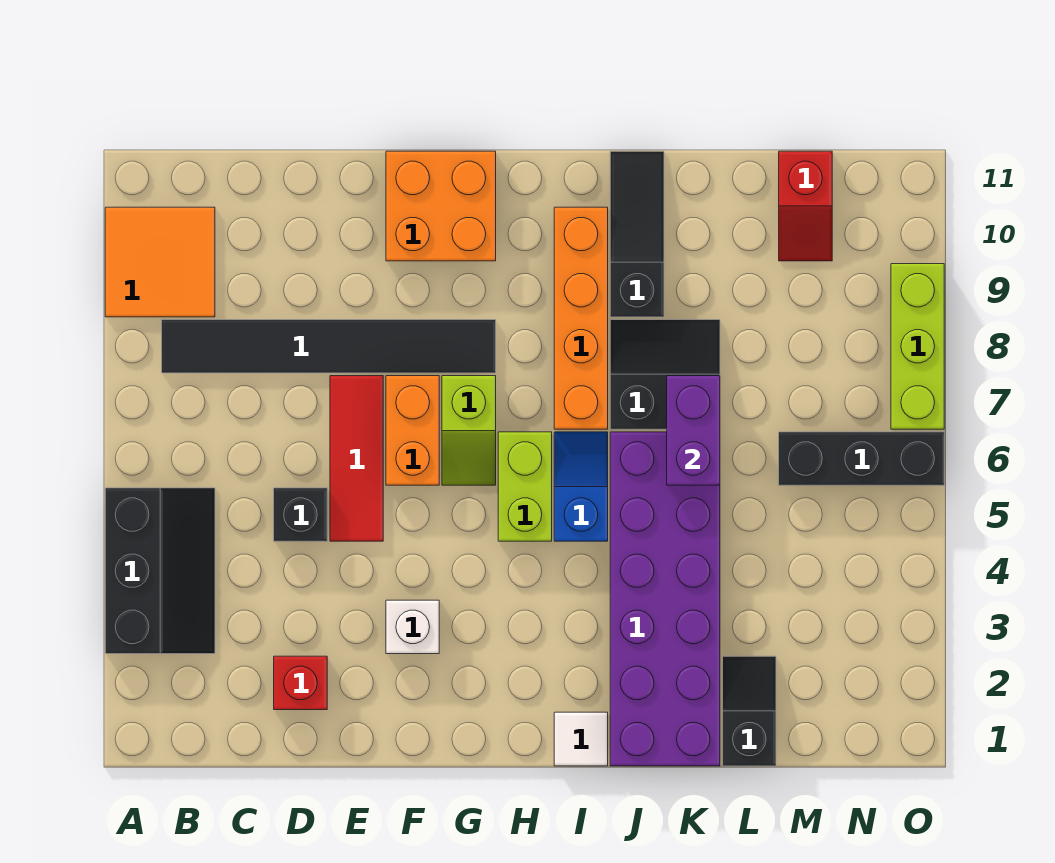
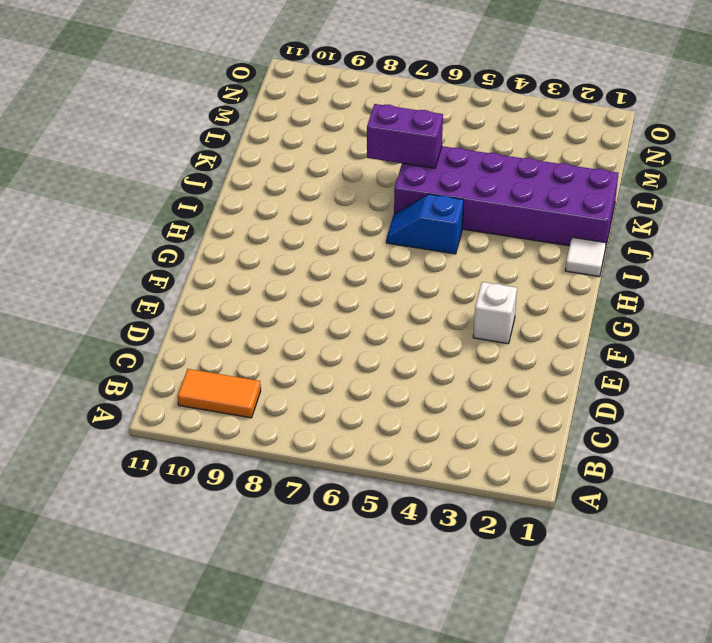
orange tile B9:B10 level 1 -> orange tile A9:B10 level 1
none -> black slope A3:B5 level 1 top A
none -> black tile B8:G8 level 1
none -> red brick D2 level 1

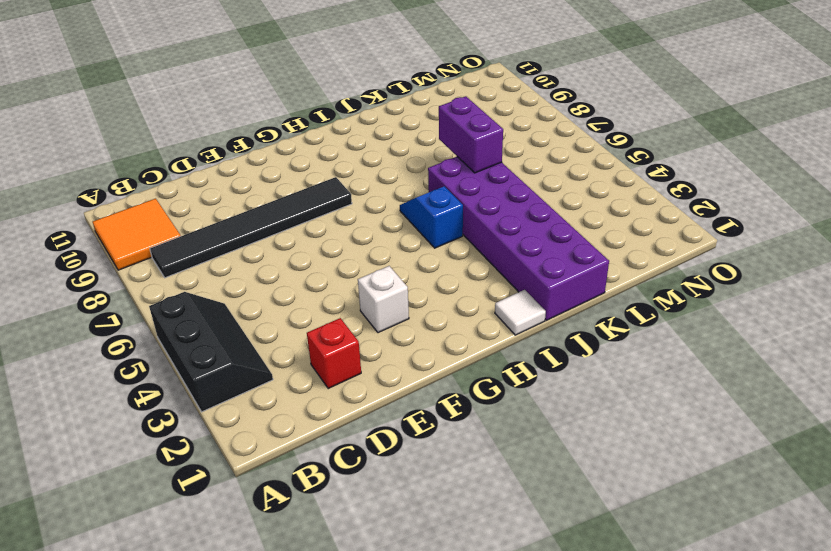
none -> black brick D5 level 1
none -> red tile E5:E7 level 1
none -> orange brick F6:F7 level 1

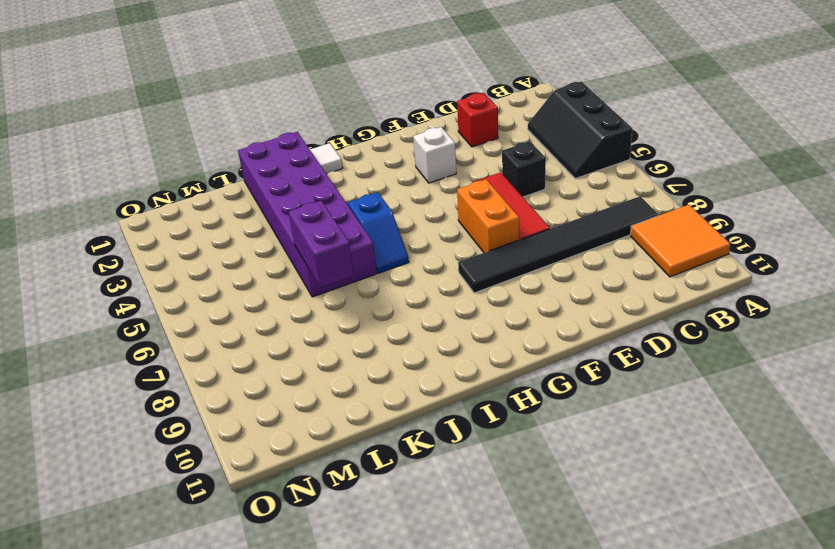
none -> orange brick F10:G11 level 1
none -> lime slope G6:G7 level 1 top 7
none -> lime brick H5:H6 level 1

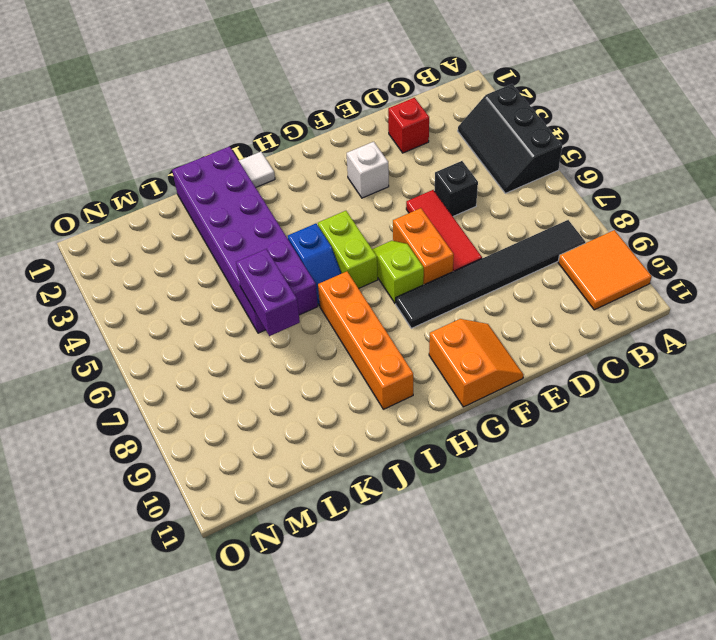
orange slope F10:G11 level 1 top G -> orange brick F10:G11 level 1
none -> black slope J7:K8 level 1 top 7
none -> black slope J9:J11 level 1 top 9
none -> black slope L1:L2 level 1 top 1

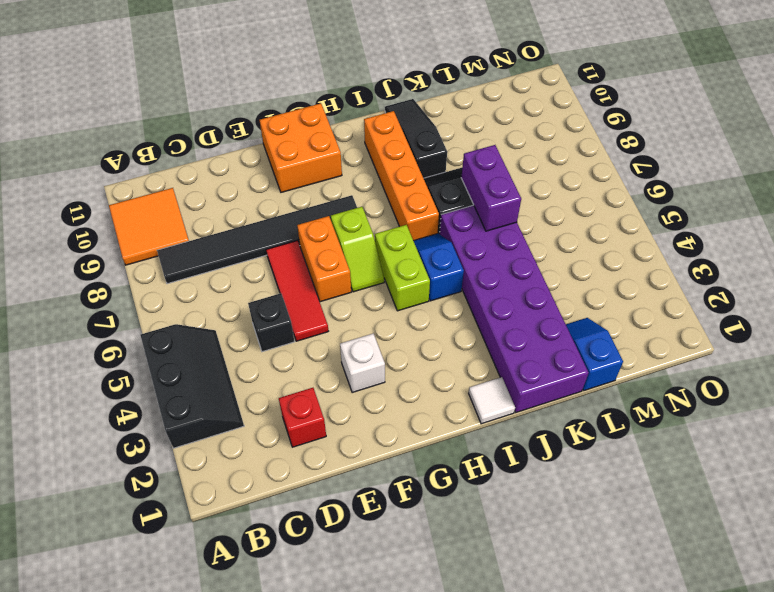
blue slope L1:L2 level 1 top 1 -> black slope L1:L2 level 1 top 1
none -> black brick M6:O6 level 1
none -> red slope M10:M11 level 1 top 11
none -> lime brick O7:O9 level 1

